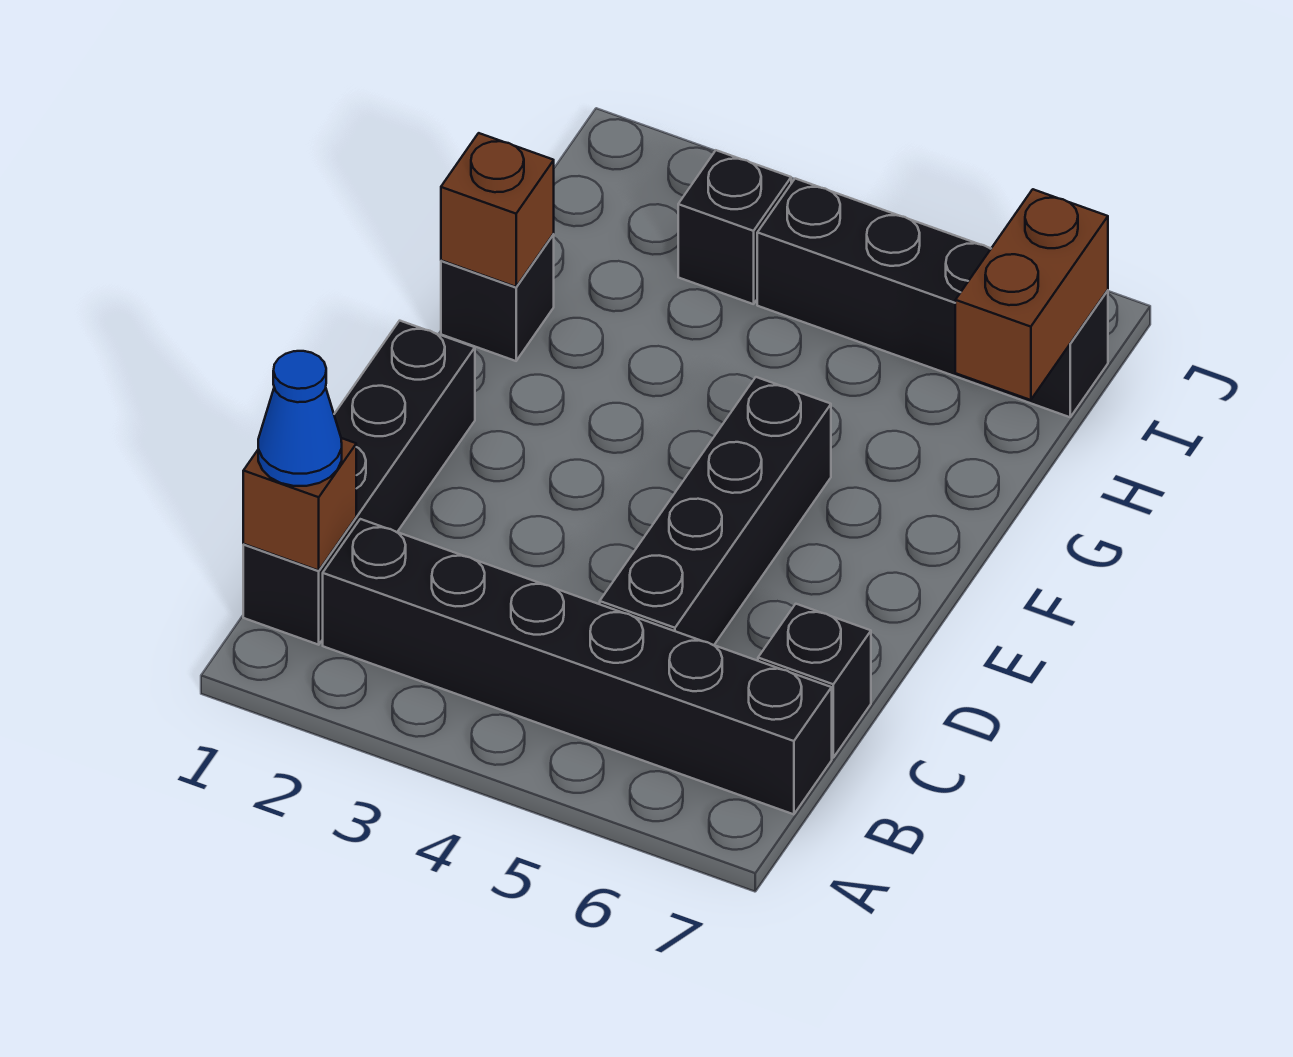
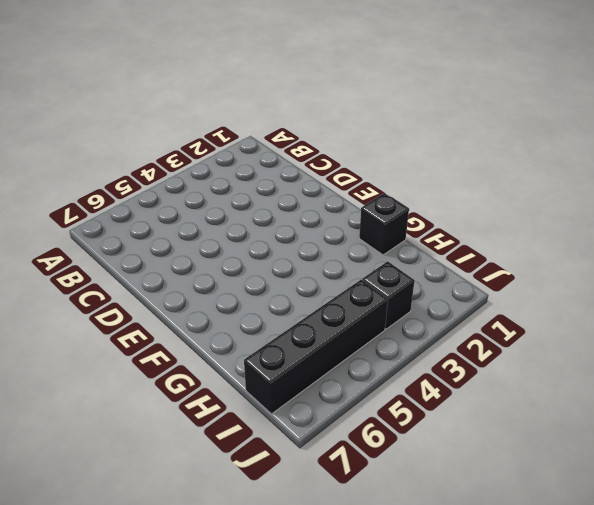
none -> black brick B1:E1 level 1
none -> black brick B2:B7 level 1

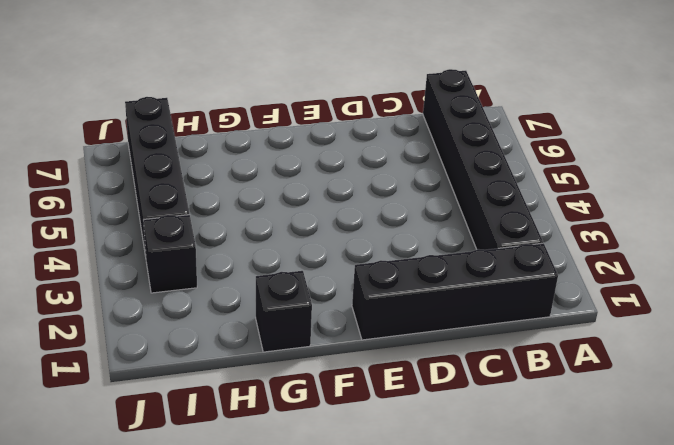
none -> black brick C5:F5 level 1
none -> black brick C7 level 1

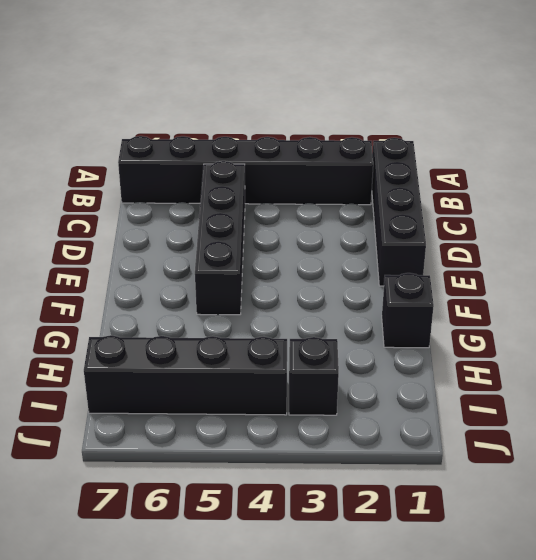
none -> black brick C7 level 1
none -> brown brick B1 level 2

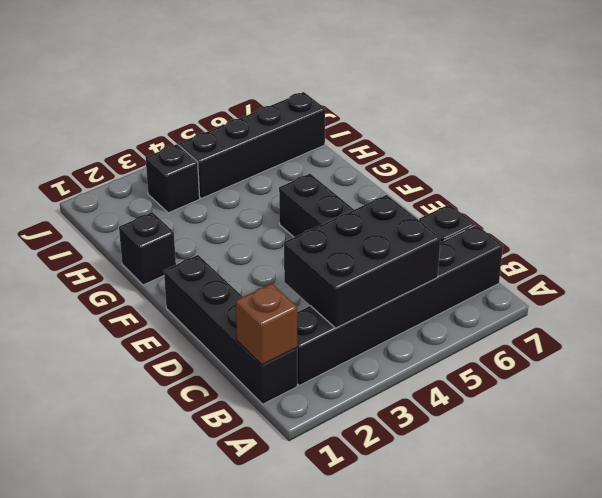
black brick B3:C5 level 2 -> none
none -> brown brick G1 level 2
none -> brown brick H7:I7 level 2

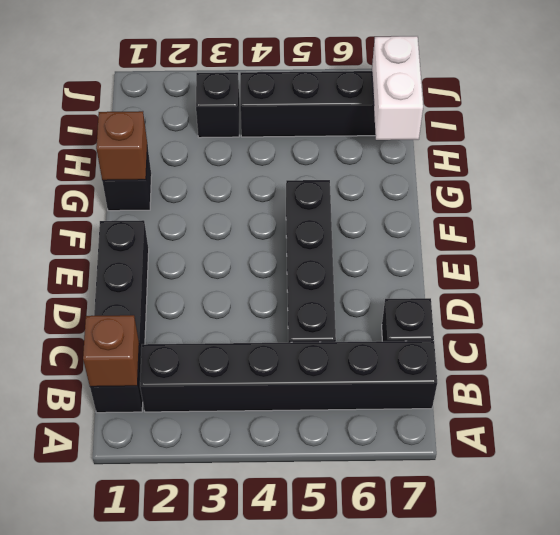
white brick H7:I7 level 2 -> brown brick H7:I7 level 2
none -> blue cone B1 level 3

